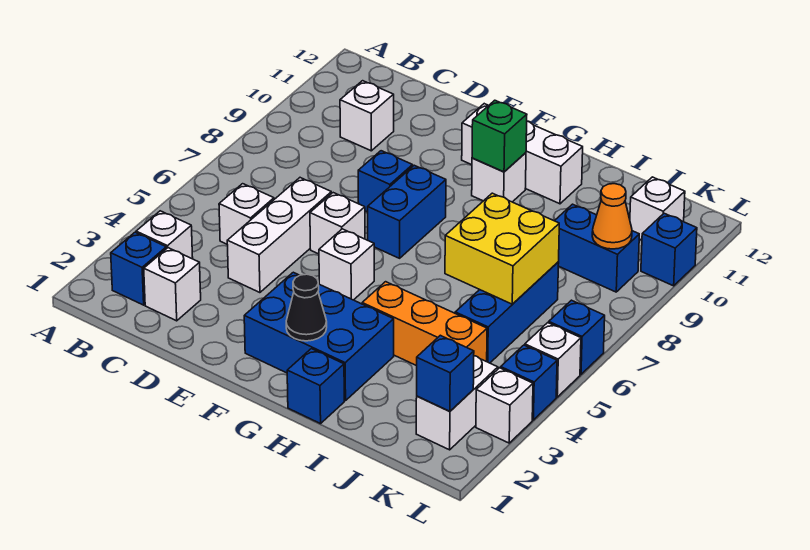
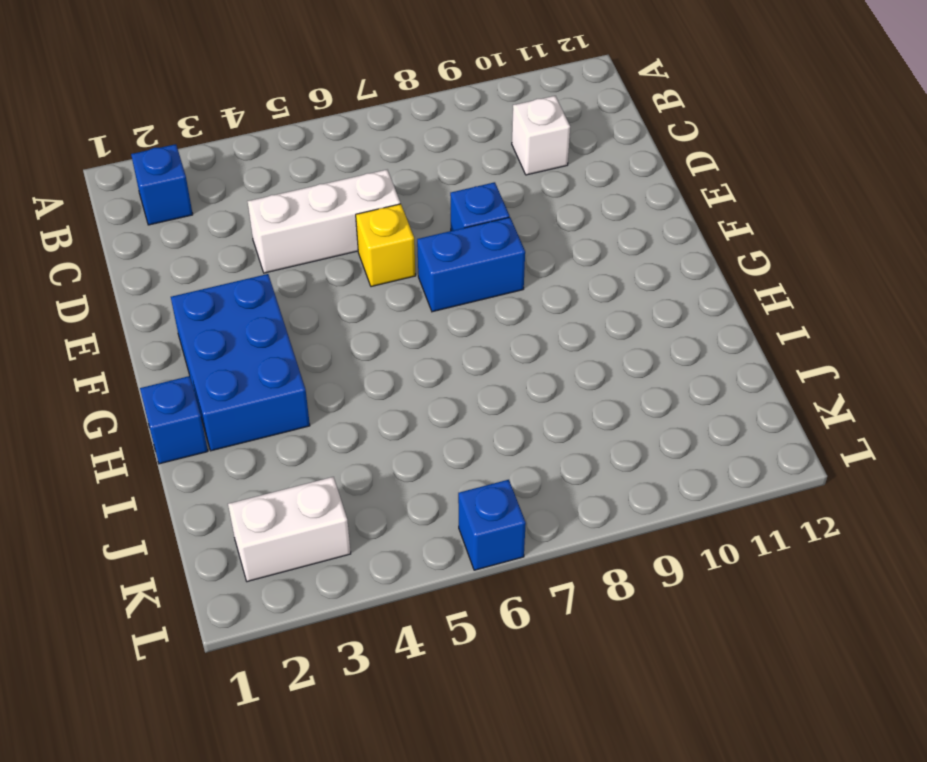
yellow brick E6 level 1 -> white brick E6 level 1
none -> white brick B3 level 1
none -> white brick C2 level 1
none -> white brick C5 level 1

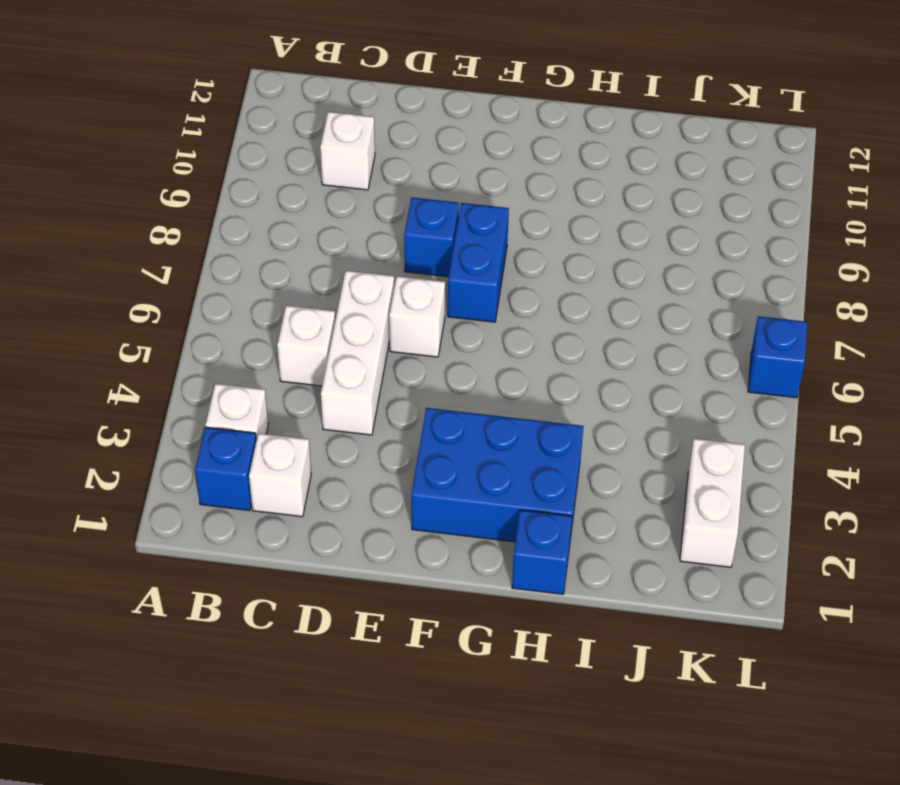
none -> white brick F5 level 1
none -> white brick F11:H11 level 1
none -> white brick G10 level 1

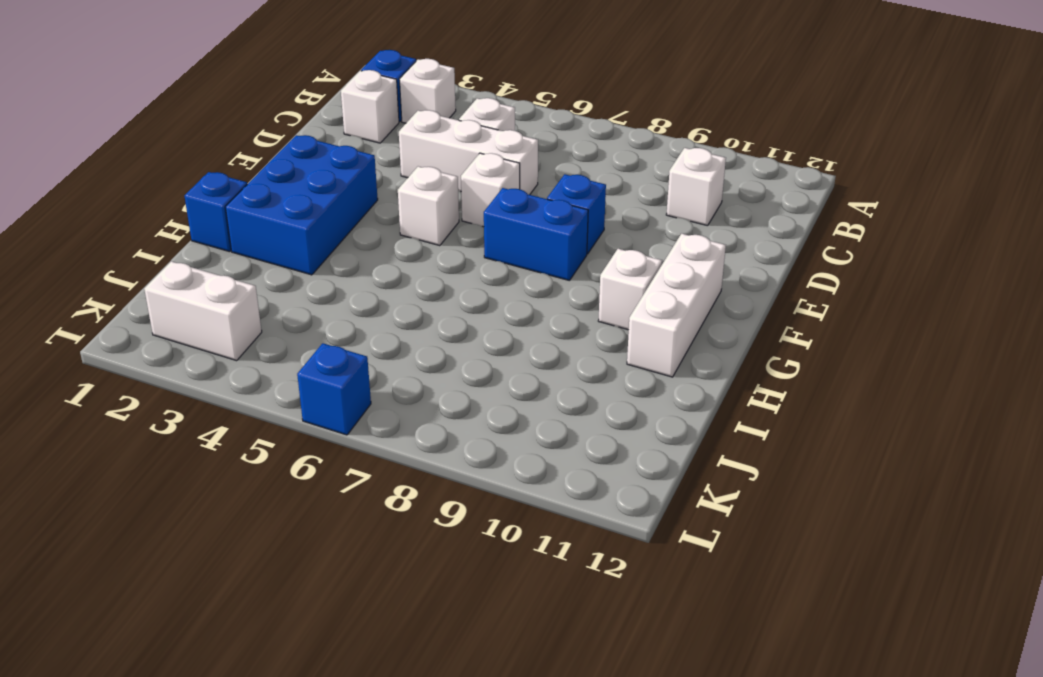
none -> orange brick H4:J4 level 1
none -> blue brick J5:J7 level 1
none -> blue brick J9:K9 level 1

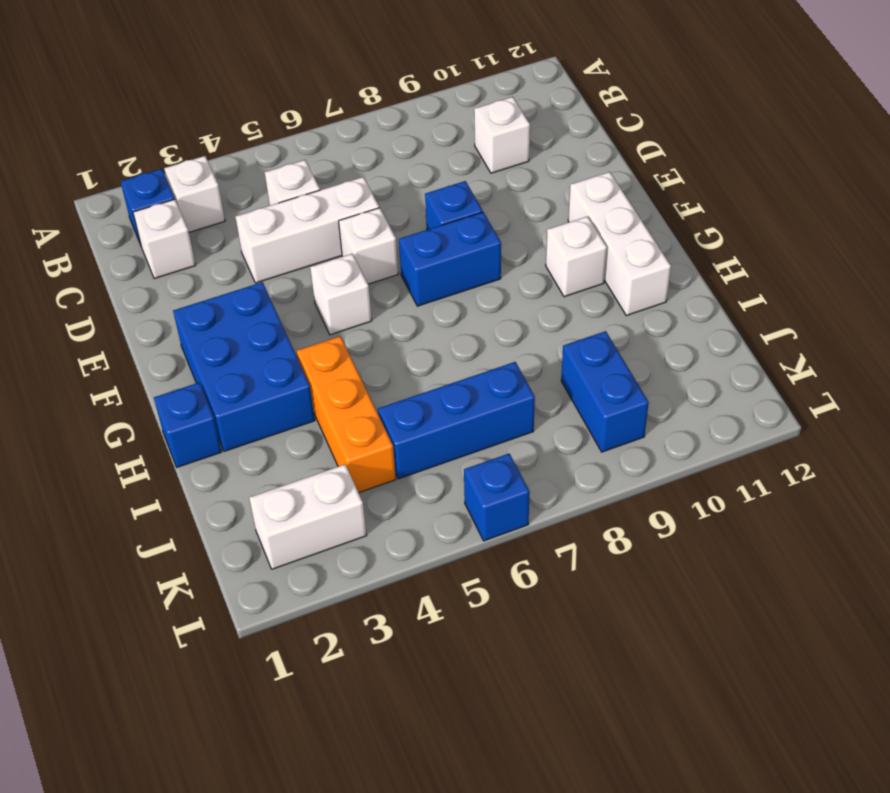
none -> white brick K11 level 1
none -> white brick L3 level 1
none -> blue brick L4 level 1

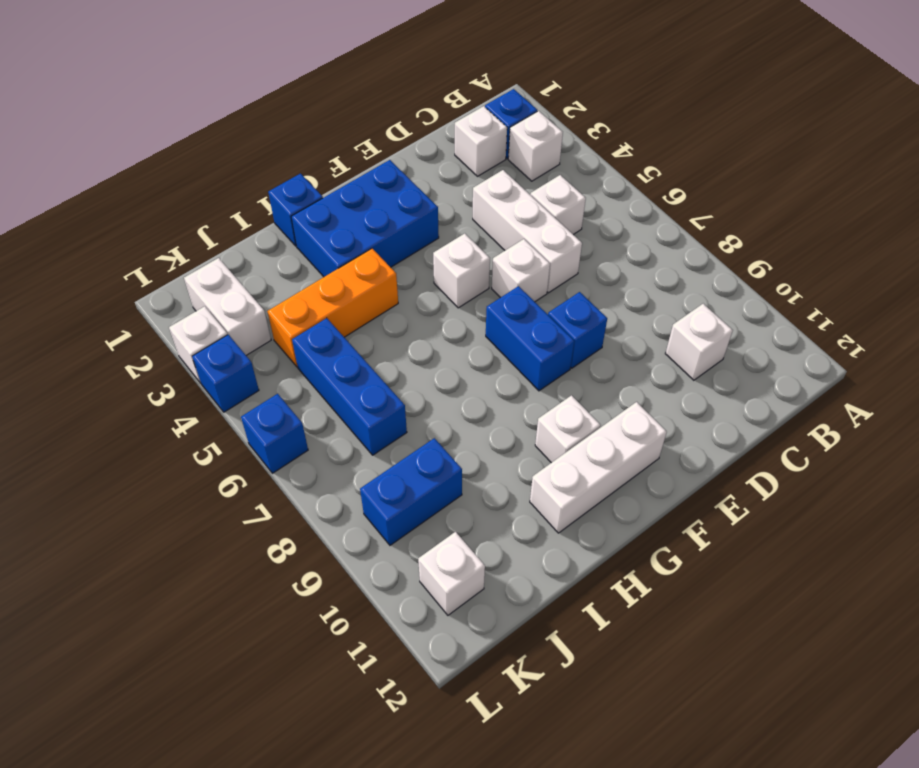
none -> white brick L5 level 1
none -> blue brick L10 level 1
none -> black cone G2 level 2

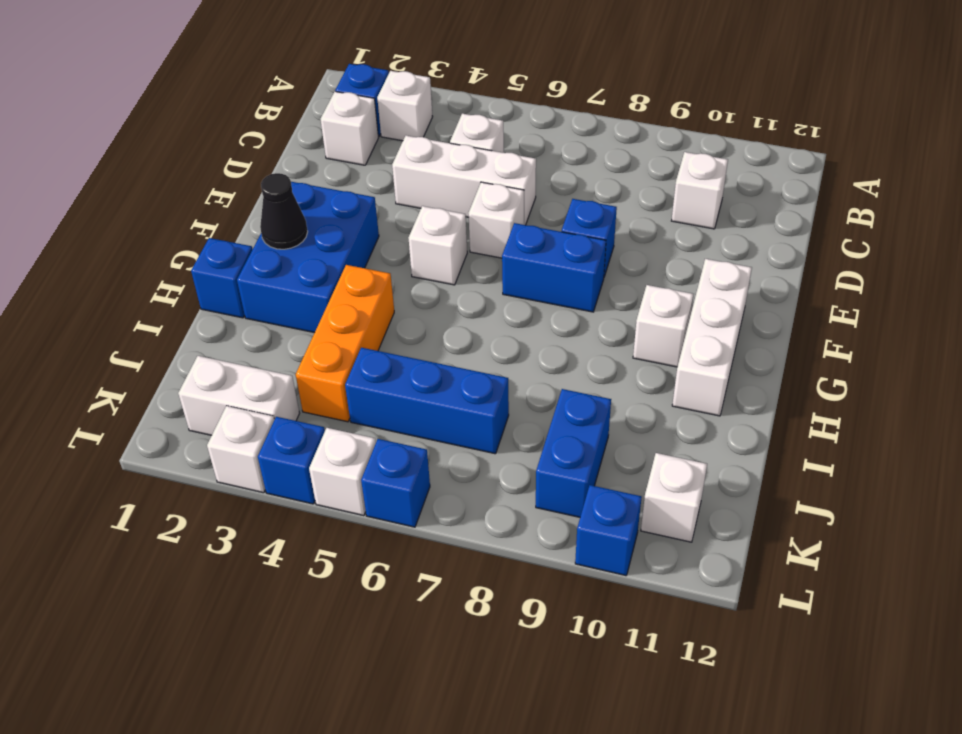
none -> green brick G10 level 2
none -> yellow brick I6:J7 level 2
none -> blue brick K2 level 2

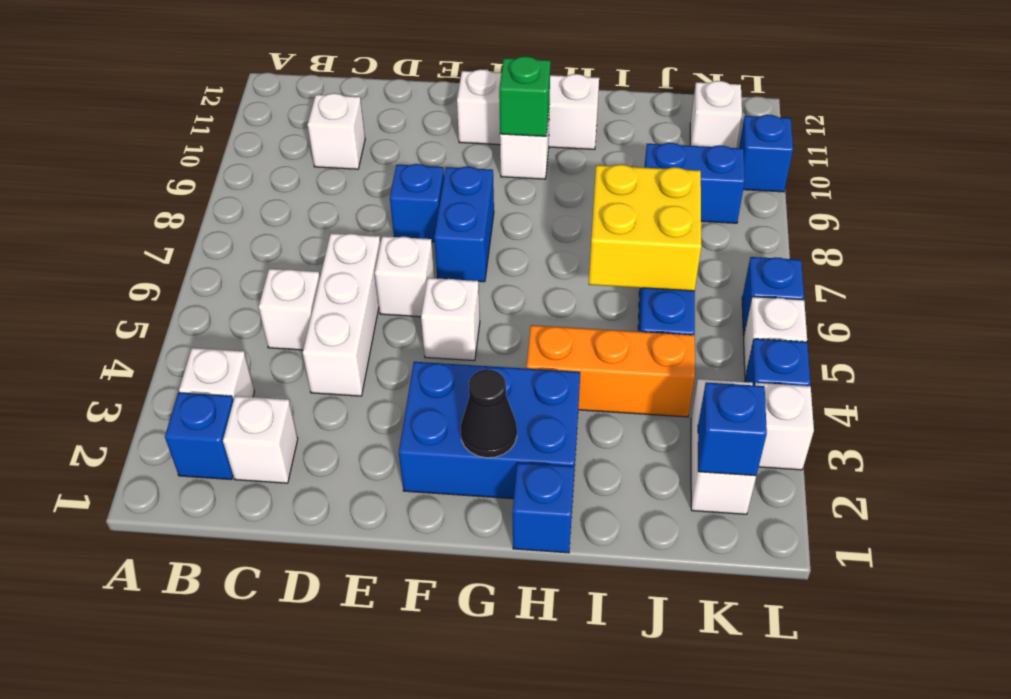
none -> orange cone K9 level 2

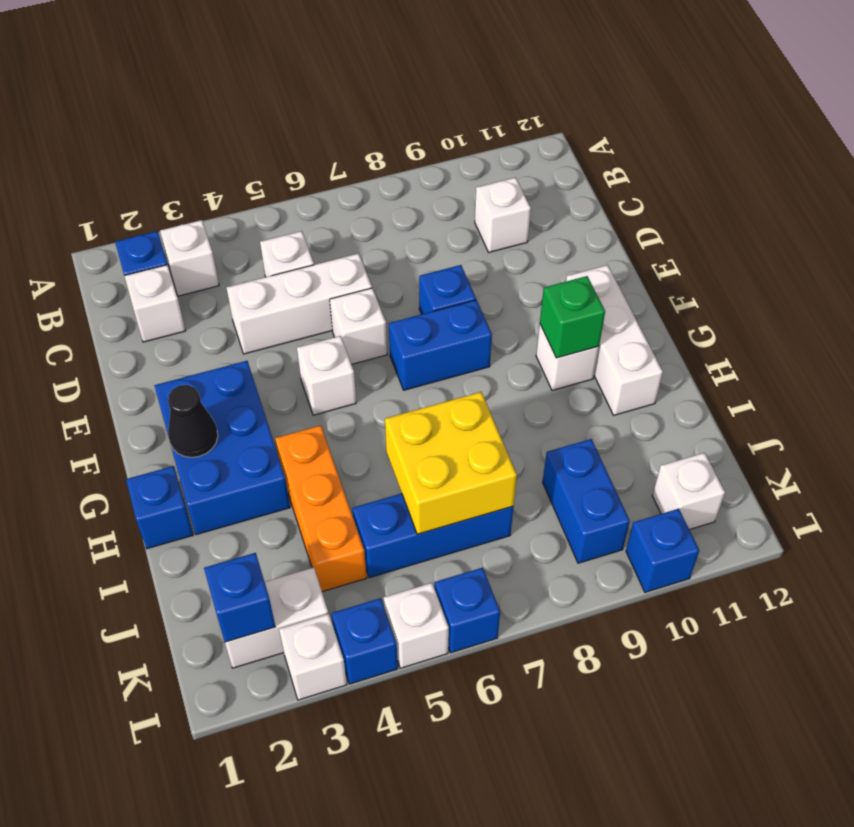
none -> orange cone K9 level 2

